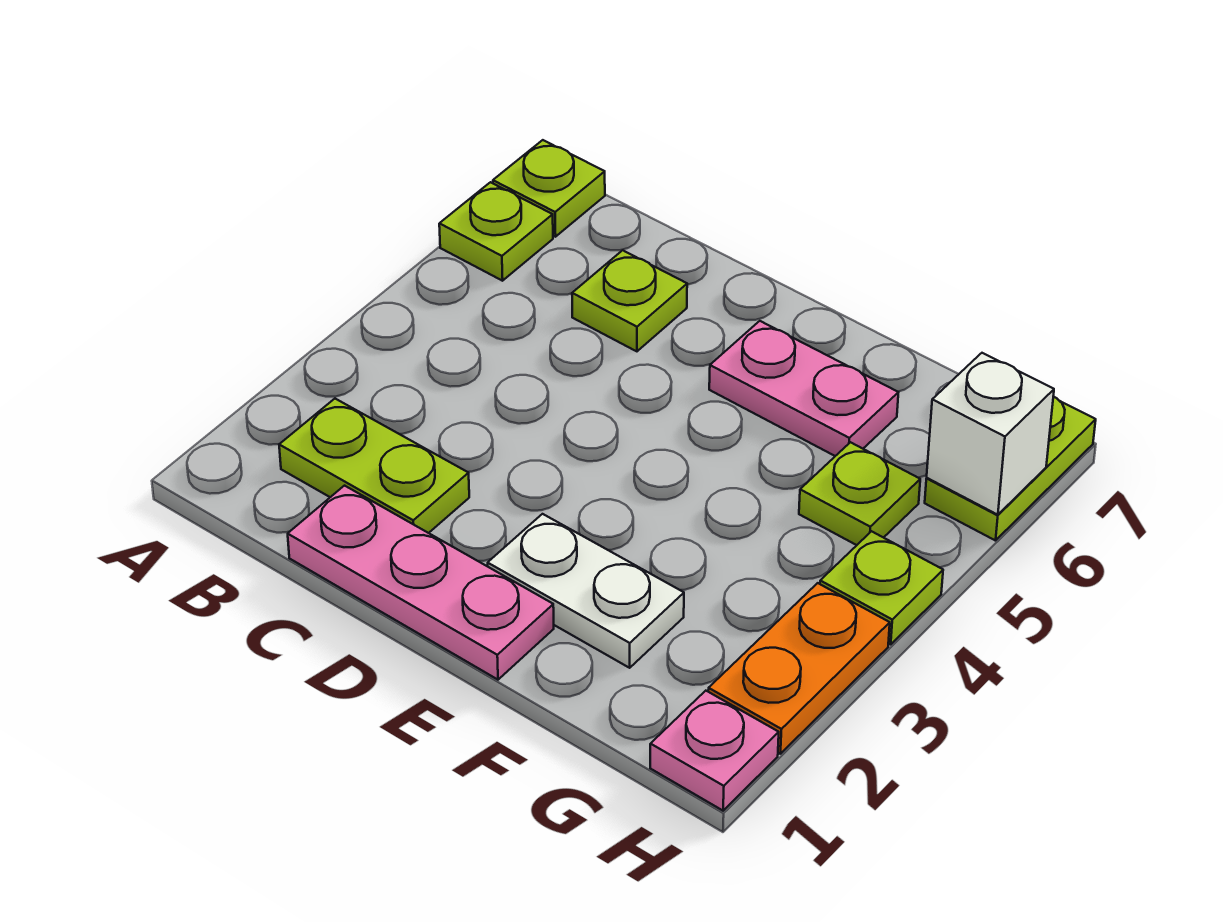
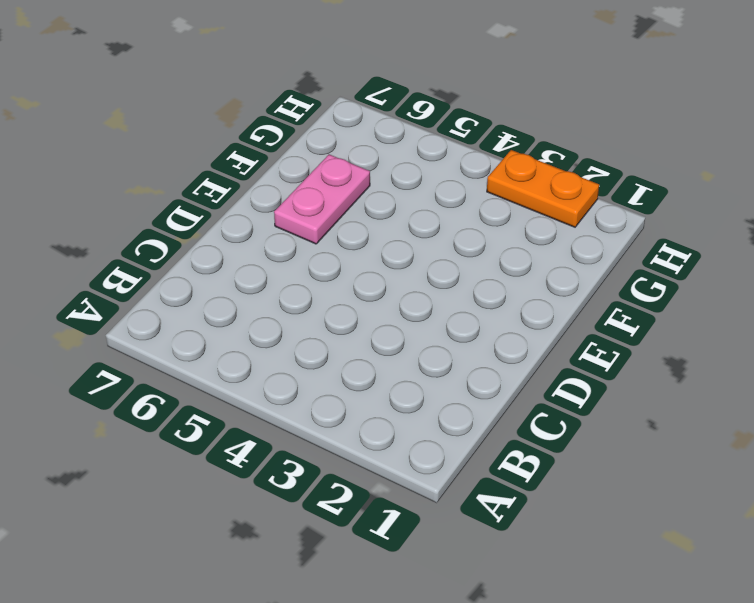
none -> lime plate A6 level 1
none -> lime plate A7 level 1
none -> lime plate B2:C2 level 1

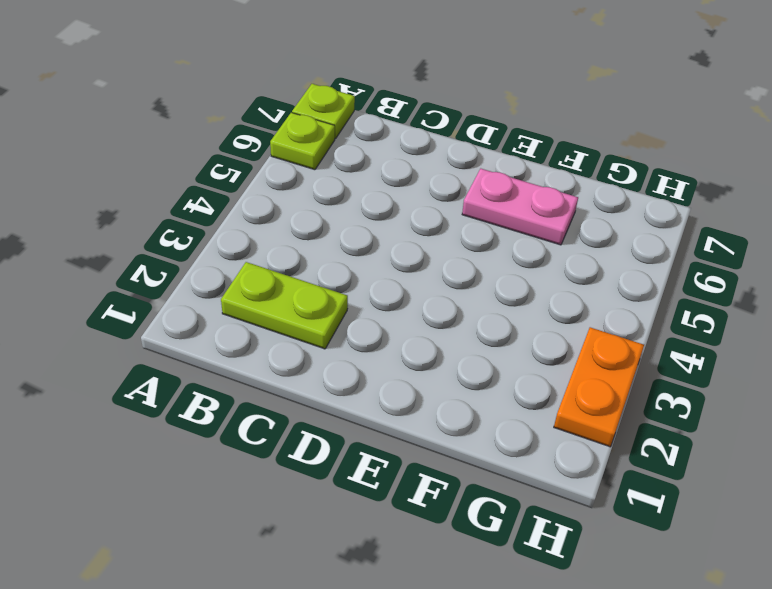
none -> pink plate C1:E1 level 1
none -> lime plate C6 level 1
none -> white plate E2:F2 level 1

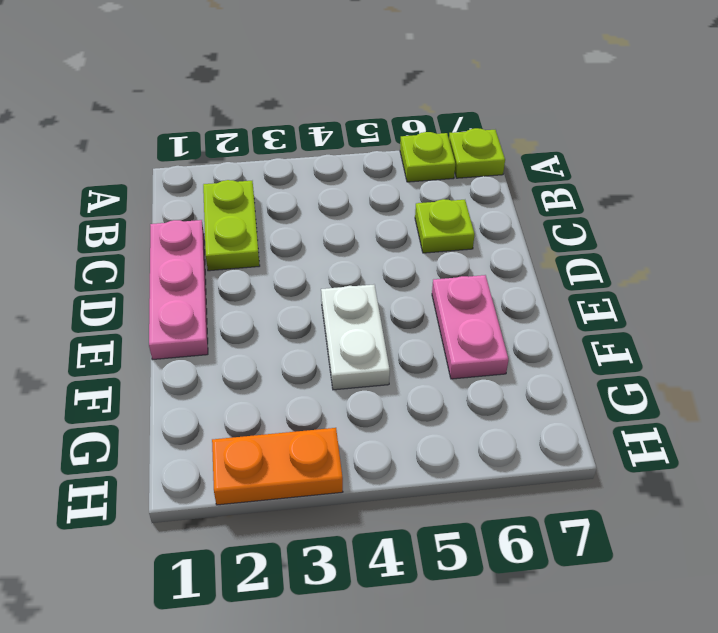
white plate E4:F4 level 1 -> white plate E2:F2 level 1
none -> lime plate G5 level 1
none -> pink plate H1 level 1
none -> lime plate H4 level 1

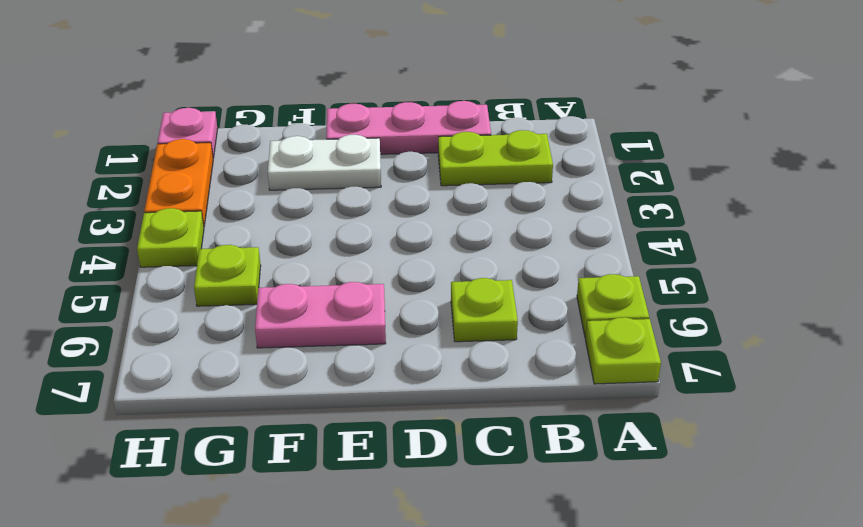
none -> lime plate H6:H7 level 1
none -> white brick H6 level 2

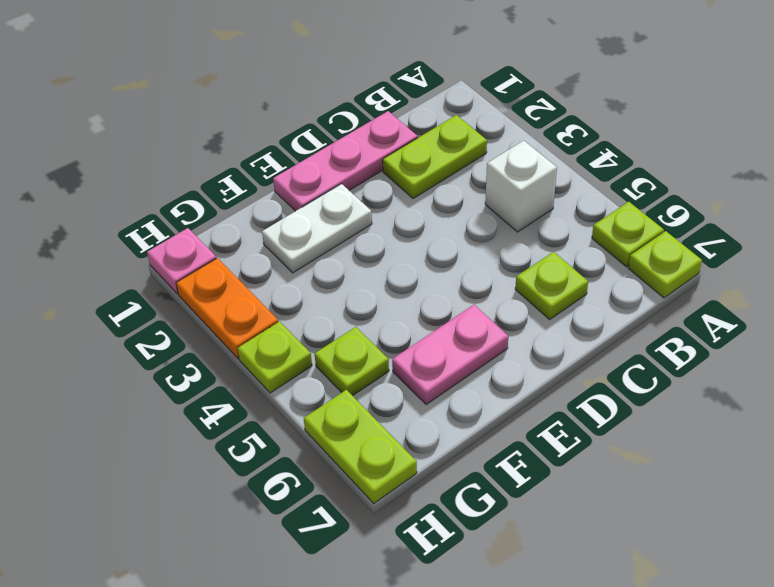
white brick B4 level 1 -> white brick H6 level 2

